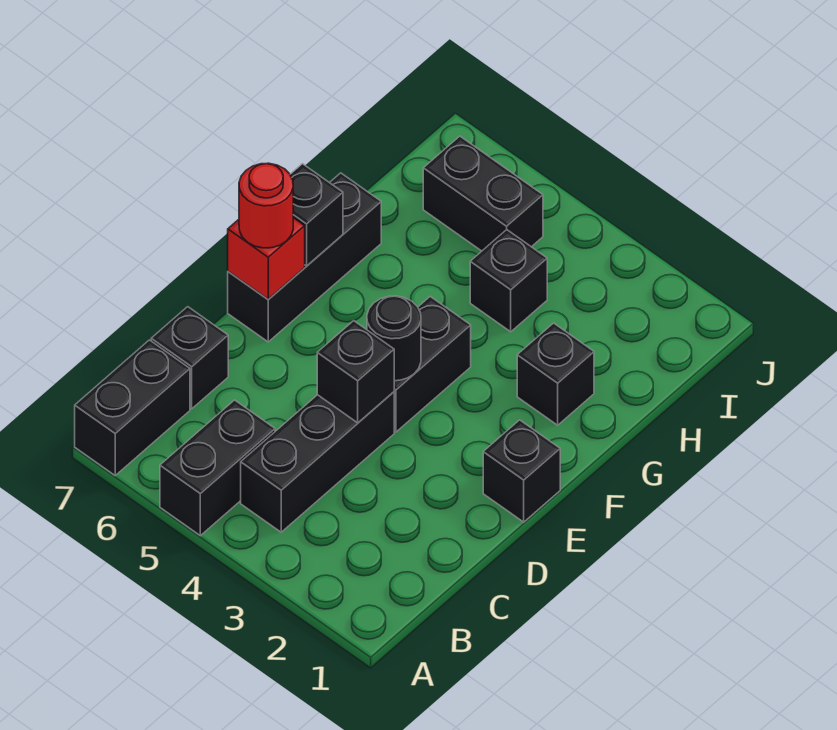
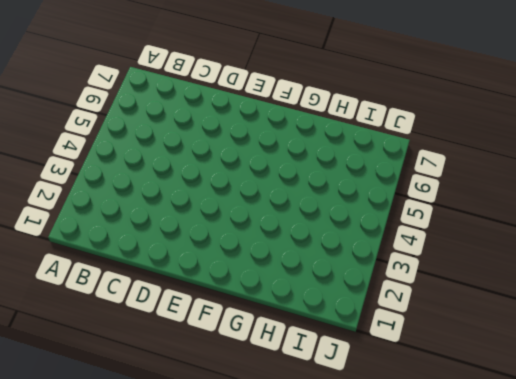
none -> black brick A5:B5 level 1
none -> black brick A7:B7 level 1
none -> black brick B4:D4 level 1

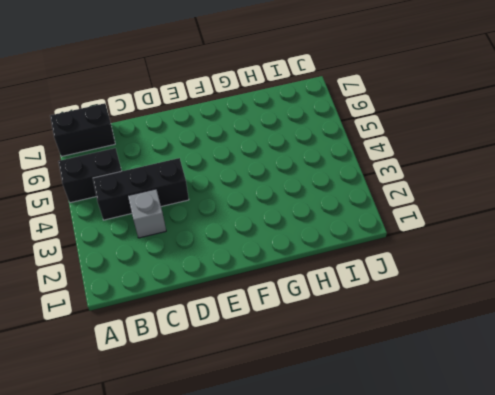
grey brick C3 level 1 -> none
none -> black brick C7 level 1
none -> black brick E1 level 1
none -> black brick E4:F4 level 1

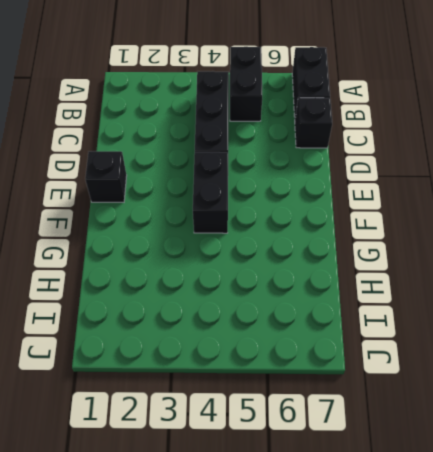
none -> black brick E7:G7 level 1
none -> black brick G2 level 1
none -> black brick H4 level 1

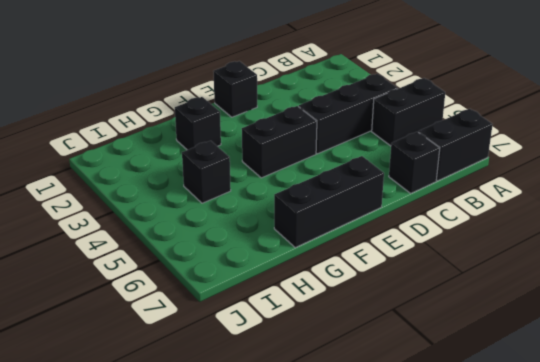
none -> black brick I5:I6 level 1
none -> black brick D4 level 2
none -> black round brick E4 level 2

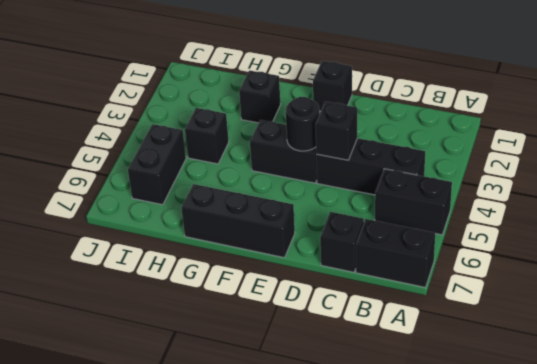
none -> red brick E7 level 2
none -> black brick F7 level 2
none -> red round brick E7 level 3

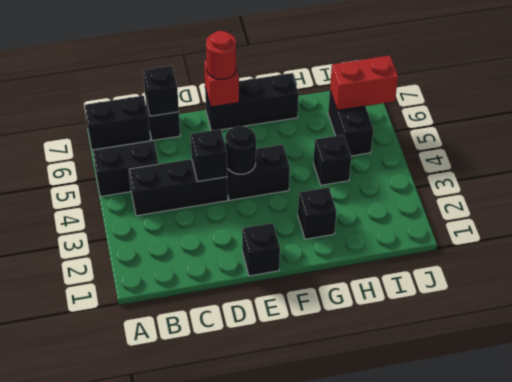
black brick C7 level 2 -> black brick F7 level 2
red brick I6:J6 level 2 -> none

